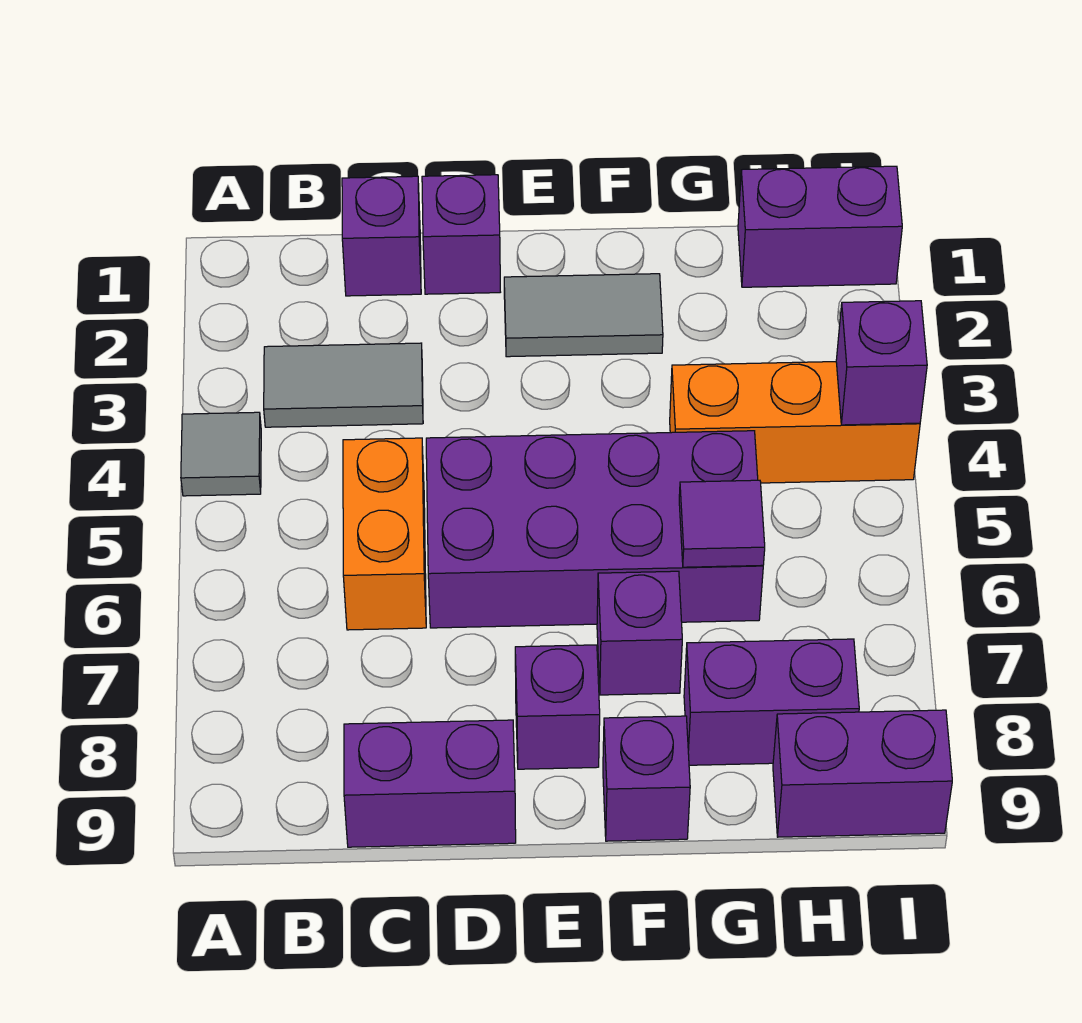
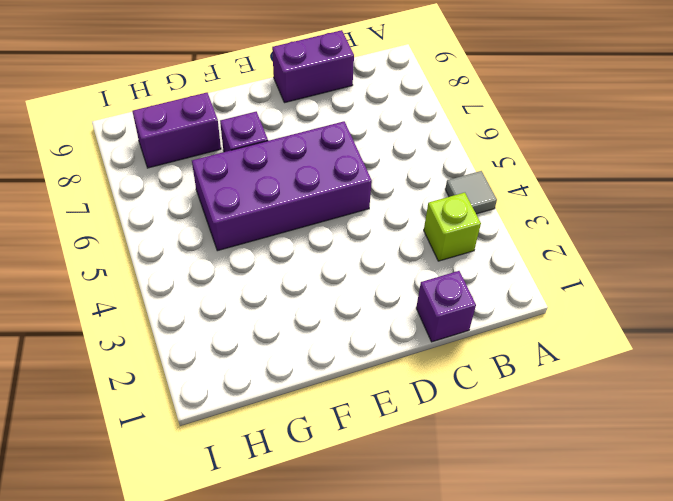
lime brick B3 level 1 -> grey tile B3:C3 level 1
none -> orange brick C5:C6 level 1
none -> purple brick D1 level 1
none -> grey tile E2:F2 level 1

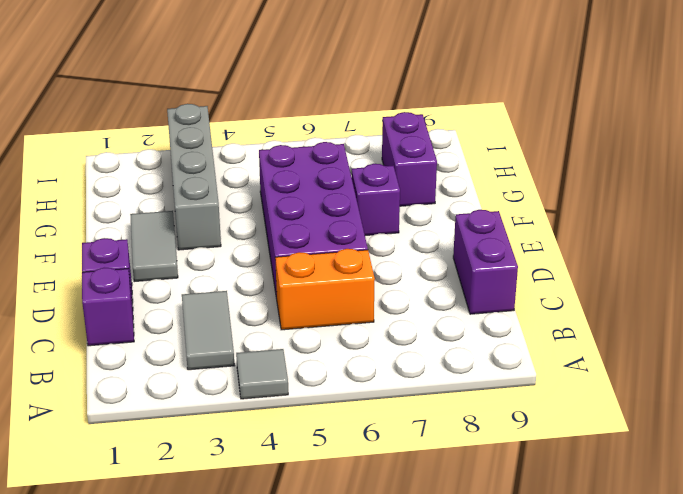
grey brick F3:I3 level 1 -> none
none -> purple brick E8 level 1
none -> purple brick F9 level 1
none -> orange brick G4:I4 level 1

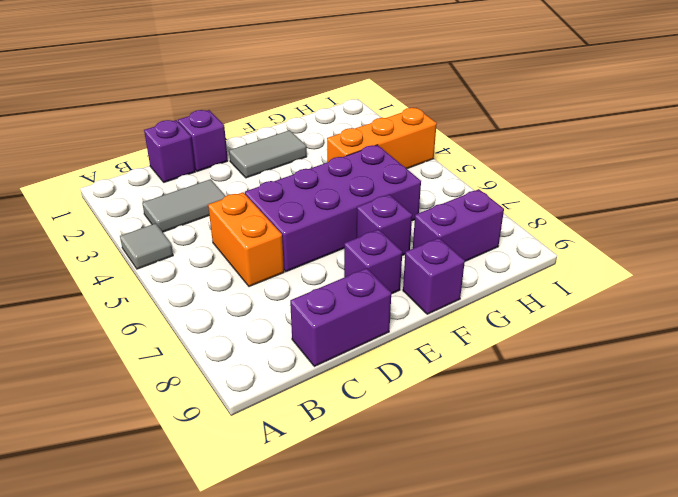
none -> purple brick H1:I1 level 1
none -> purple brick H9:I9 level 1
none -> purple tile G6 level 2

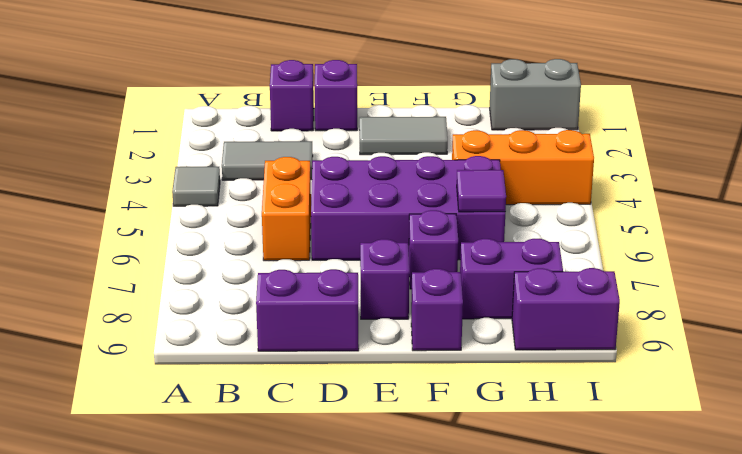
grey brick H1:I1 level 1 -> purple brick H1:I1 level 1
none -> purple brick I4 level 2

